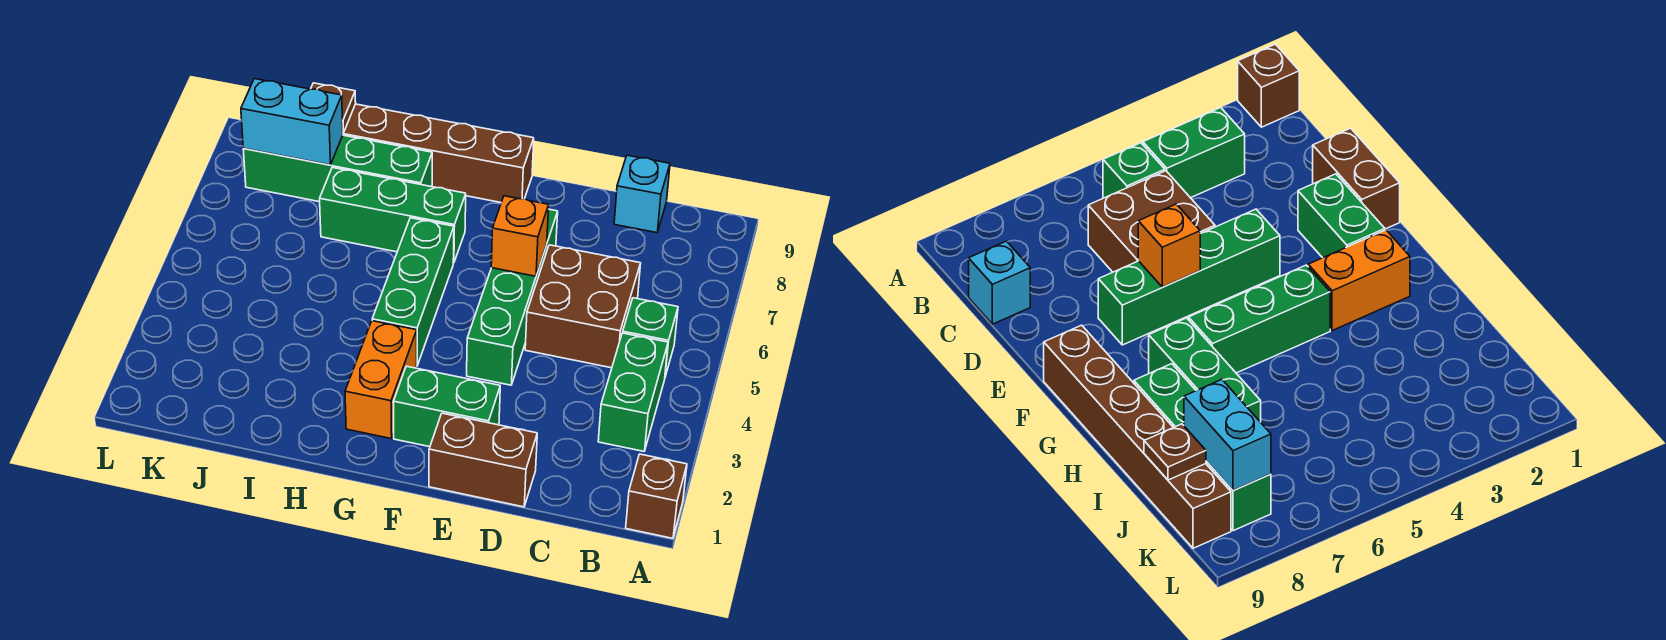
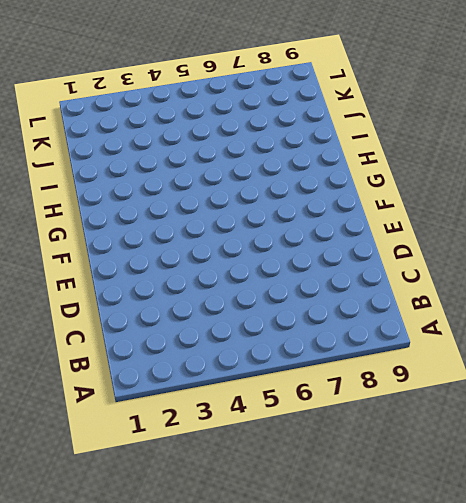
none -> brown brick A1 level 1
none -> green brick B3:B4 level 1
none -> green brick B5 level 1

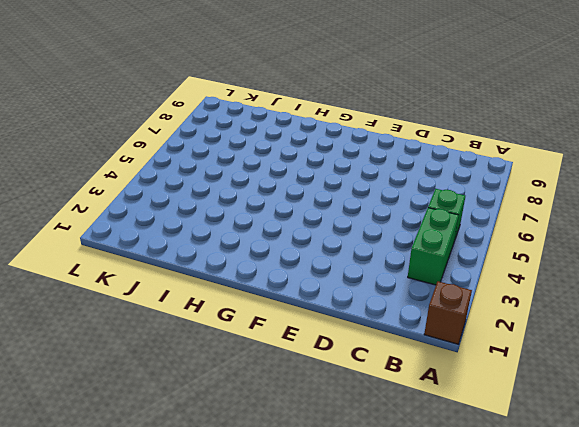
none -> brown brick C5:D6 level 1
none -> cyan brick C9 level 1
none -> brown brick D1:E1 level 1

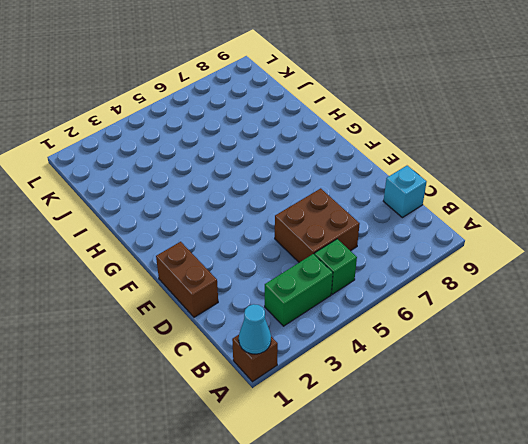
cyan cone A1 level 2 -> none
none -> green brick E2:F2 level 1
none -> green brick E4:E7 level 1
none -> brown brick F9:K9 level 1

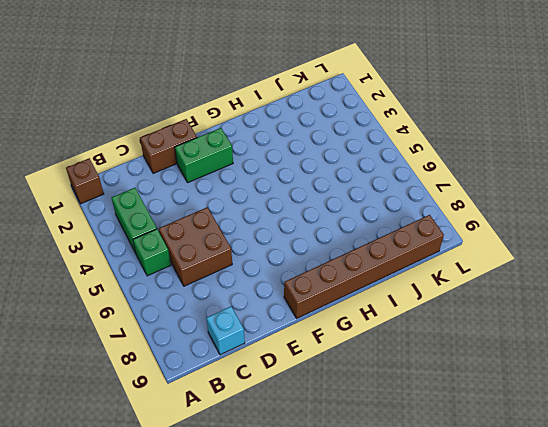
none -> green brick E4:E7 level 1
none -> orange brick G2:G3 level 1
none -> green brick G4:G6 level 1

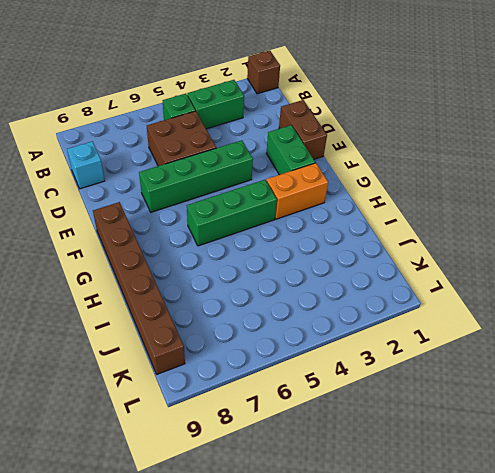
none -> green brick G7:I7 level 1
none -> green brick H8:K8 level 1
none -> orange brick E6 level 2

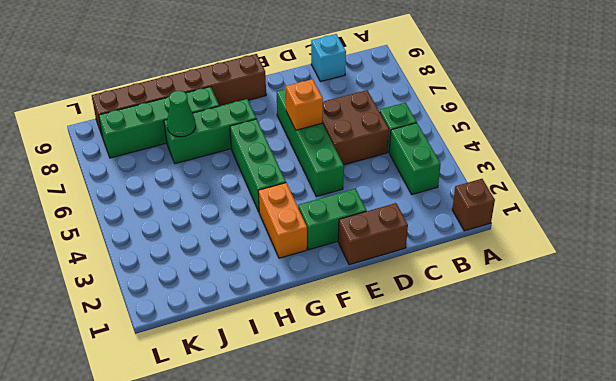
green cone I7 level 2 -> none
none -> cyan brick J8:K8 level 2
none -> brown plate J9 level 2

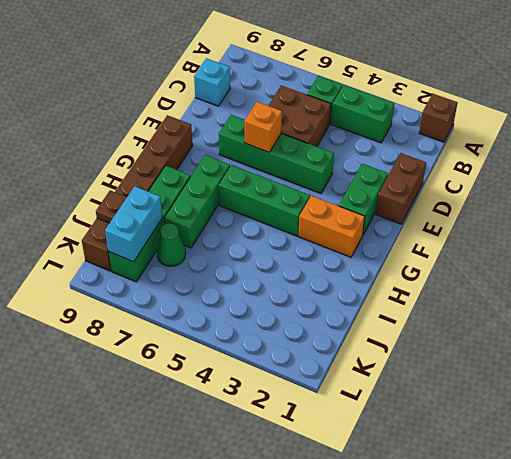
green cone J7 level 1 -> none

